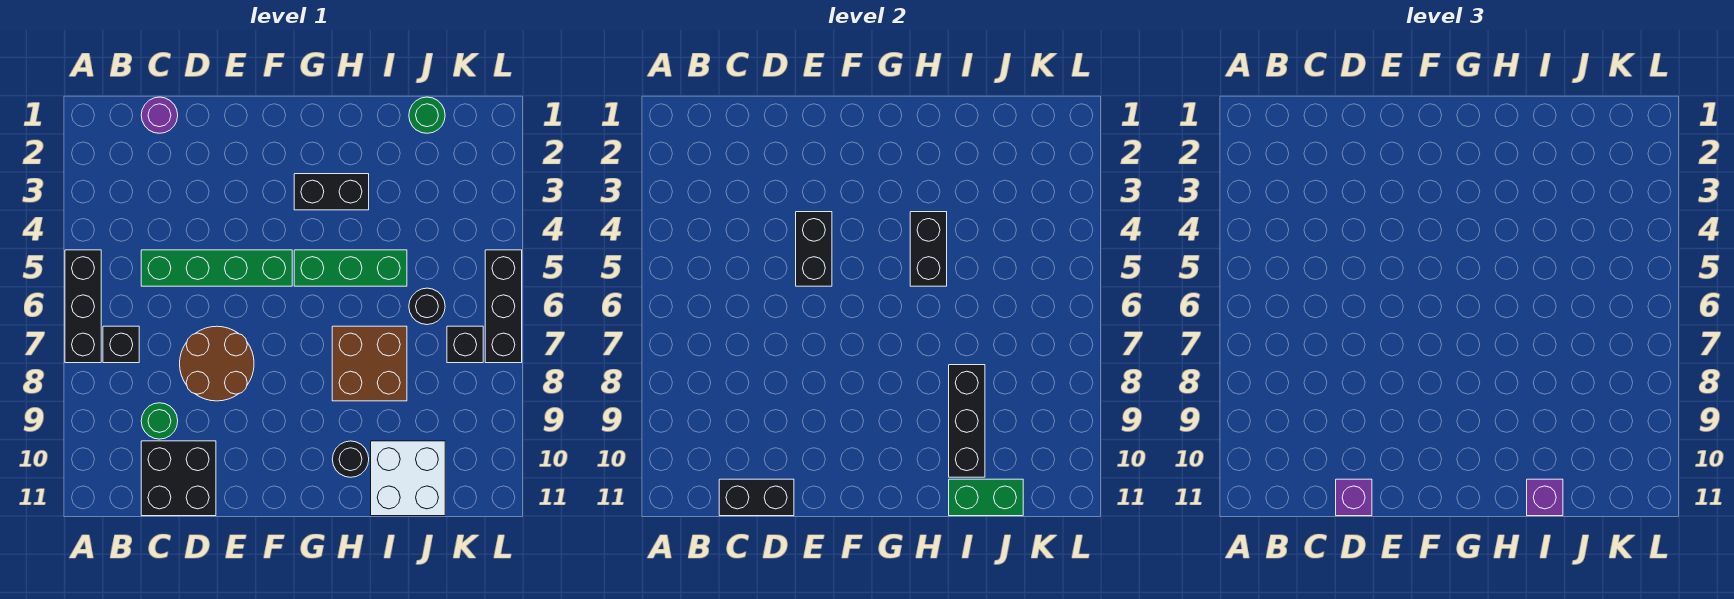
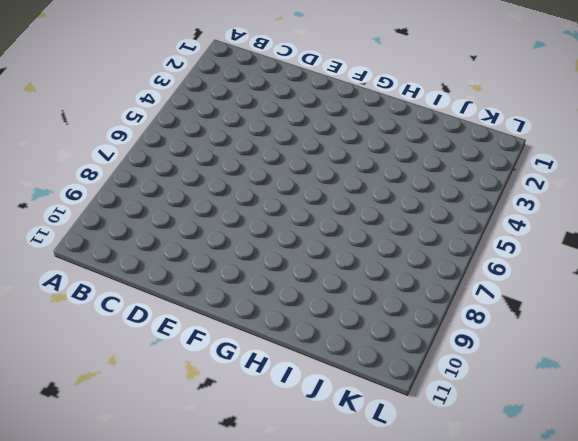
none -> black brick A5:A7 level 1
none -> black brick B7 level 1
none -> purple round brick C1 level 1

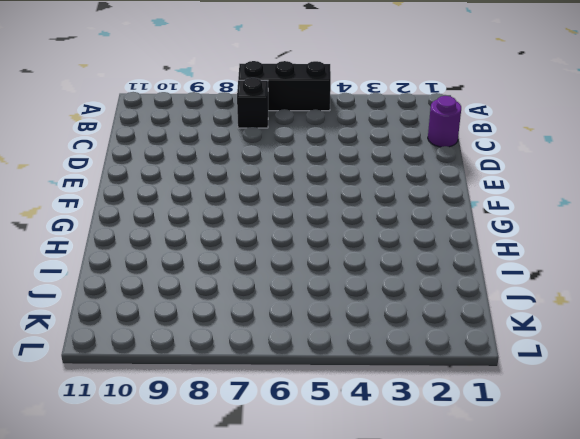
none -> green brick C5:F5 level 1
none -> green round brick C9 level 1
none -> black brick C10:D11 level 1

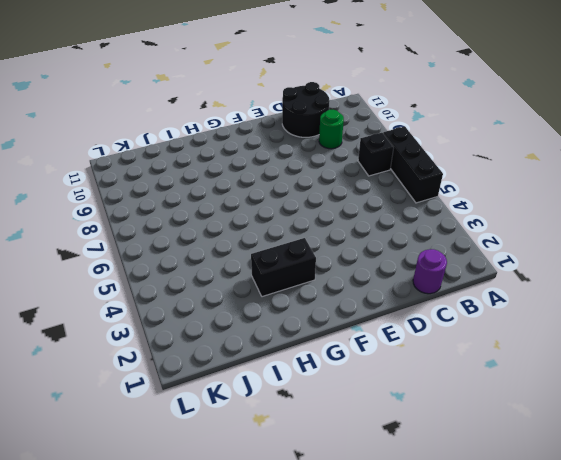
black round brick C10:D11 level 1 -> black brick C10:D11 level 1
none -> green brick C5:F5 level 1
none -> brown round brick D7:E8 level 1
none -> green brick G5:I5 level 1

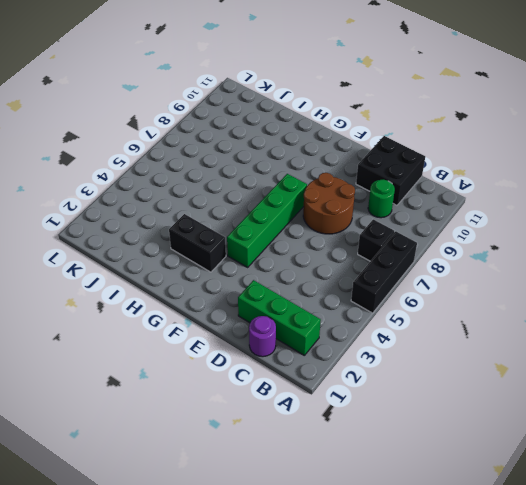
green brick B2:D2 level 1 -> green brick G5:I5 level 1
green brick F4:F7 level 1 -> green brick C5:F5 level 1
none -> brown brick H7:I8 level 1
none -> black round brick H10 level 1
none -> white brick I10:J11 level 1

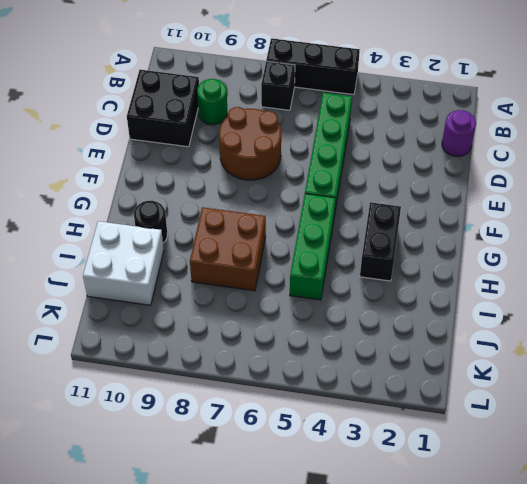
none -> green round brick J1 level 1
none -> black round brick J6 level 1
none -> black brick K7 level 1

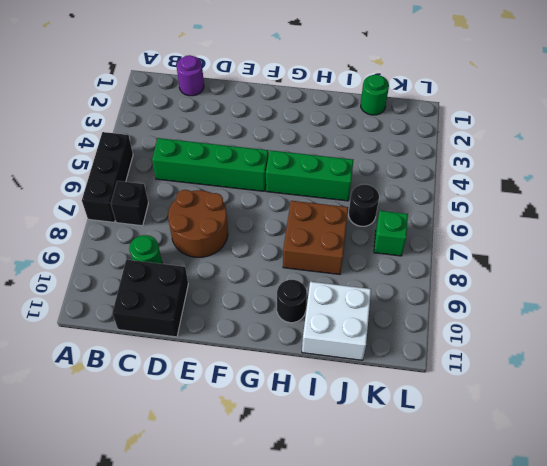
green brick K7 level 1 -> black brick K7 level 1
none -> black brick G3:H3 level 1
none -> black brick L5:L7 level 1
none -> black brick C11:D11 level 2

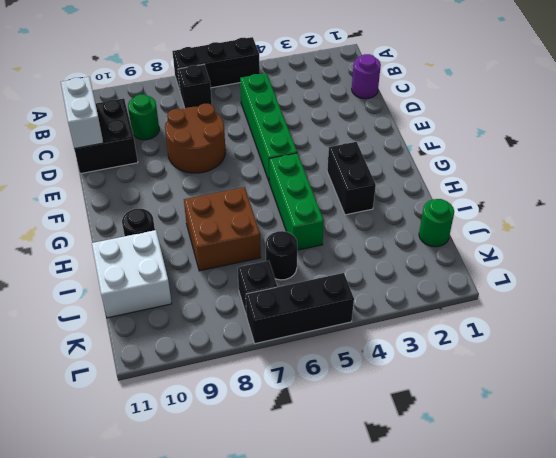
white brick C11:D11 level 2 -> black brick C11:D11 level 2
none -> black brick E4:E5 level 2
none -> black brick H4:H5 level 2
none -> black brick I8:I10 level 2

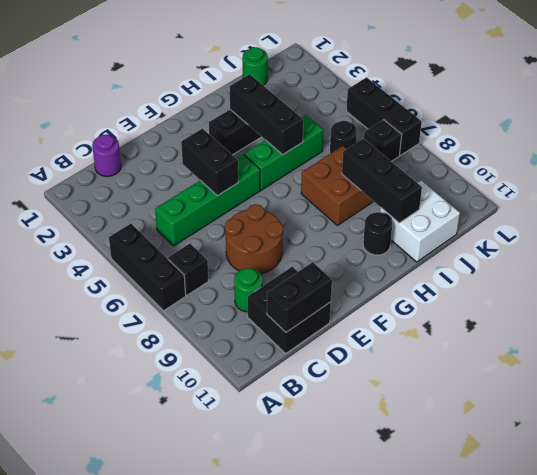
black brick H3:H5 level 2 -> black brick H4:H5 level 2
none -> green brick I11:J11 level 2
none -> purple brick D11 level 3
none -> purple brick I11 level 3

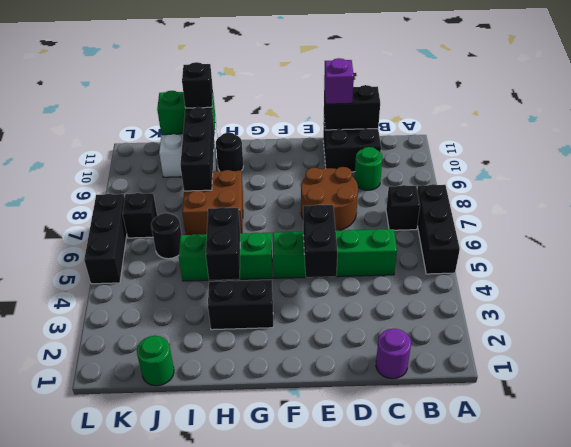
black brick I11 level 3 -> purple brick I11 level 3

